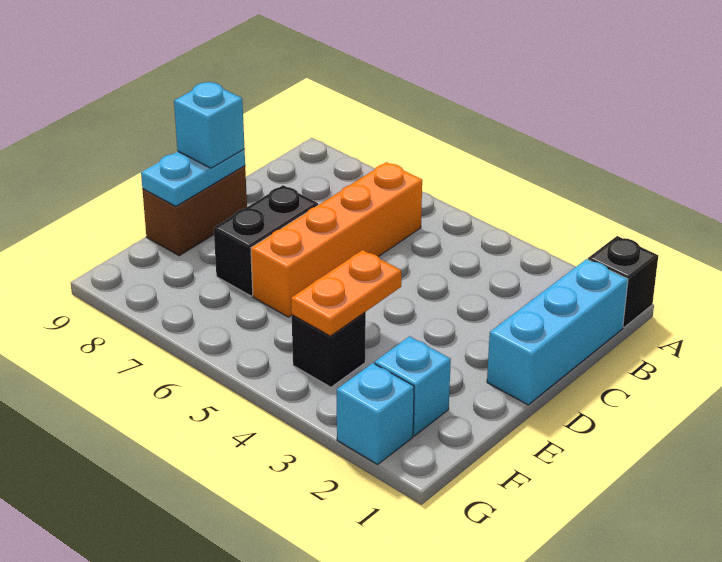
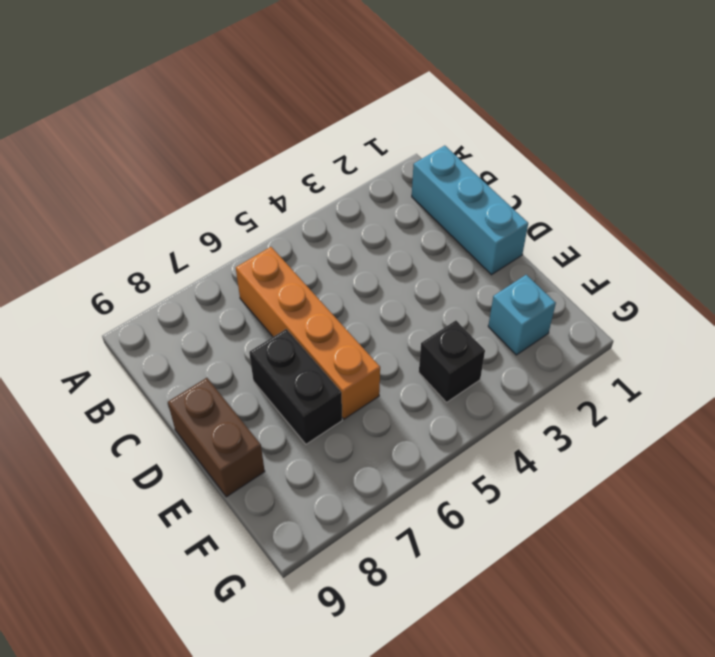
none -> black brick A1 level 1
none -> cyan brick G2 level 1

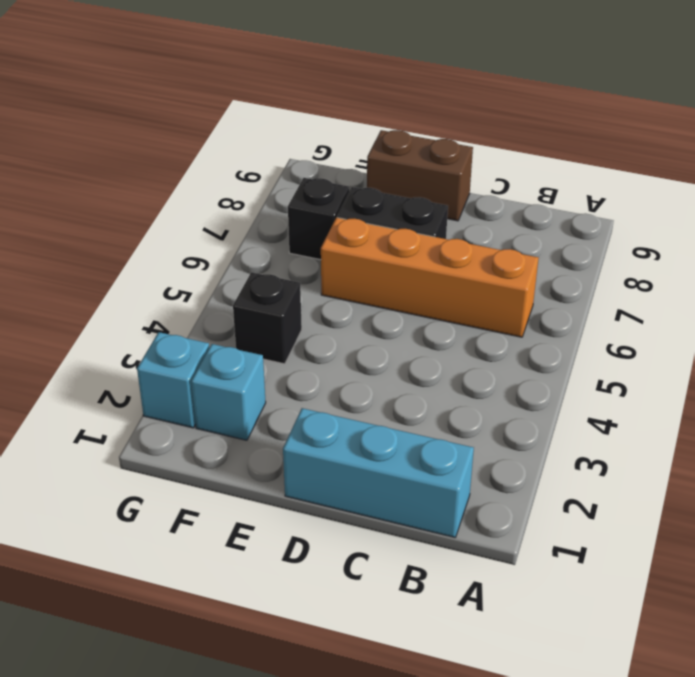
black brick F7 level 1 -> black brick A1 level 1
none -> cyan plate D9:E9 level 2
none -> orange plate E4:F4 level 2

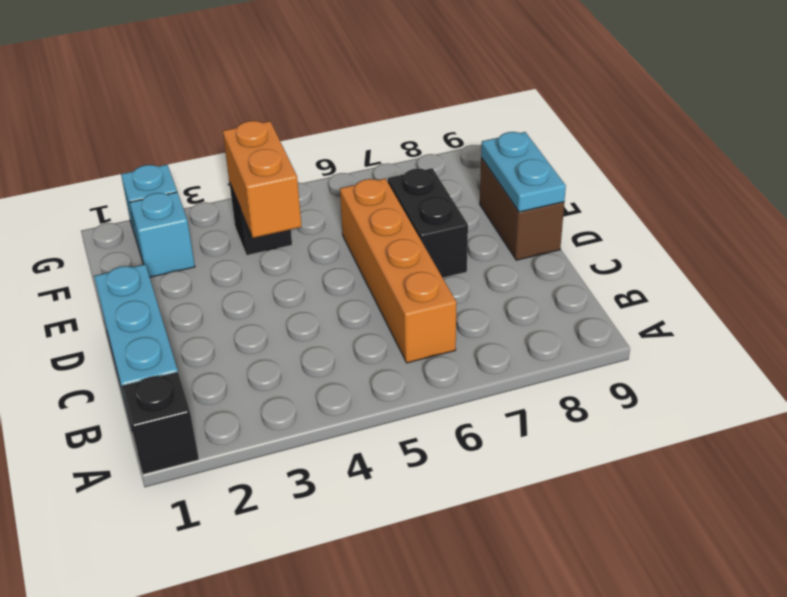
orange brick E4:F4 level 2 -> orange plate E4:F4 level 2
none -> cyan brick D9 level 3

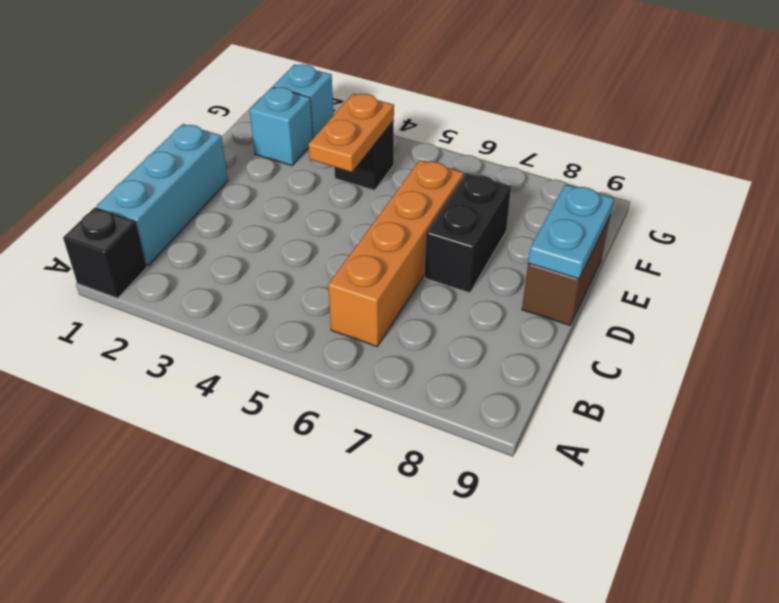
none -> cyan brick D9 level 3

